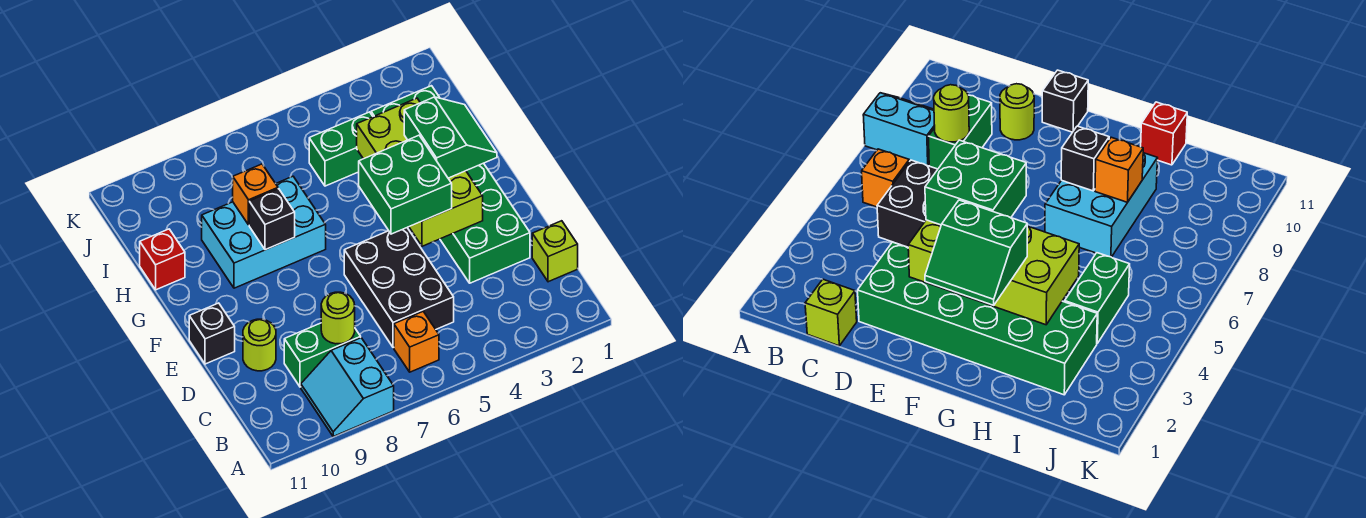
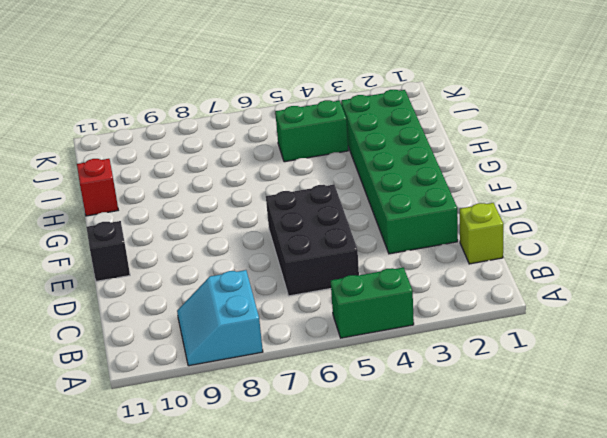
green brick A4:A5 level 1 -> green brick C8:C9 level 1
none -> orange brick B6 level 1
none -> lime round brick D10 level 1
none -> cyan brick G7:H9 level 1

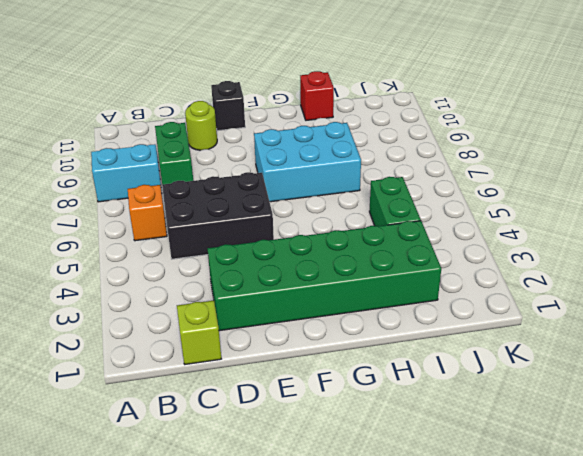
cyan brick F7:H8 level 1 -> cyan brick G7:H9 level 1
none -> lime round brick C8 level 2
none -> lime brick E3:H4 level 2
none -> black brick G8 level 2

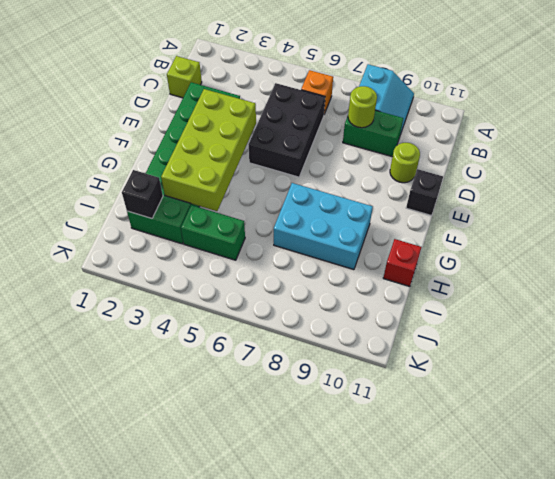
black brick I2 level 2 -> black brick G8 level 2
none -> orange brick H8 level 2
none -> green brick E4:F5 level 3
none -> green slope F2:G3 level 3 top 3

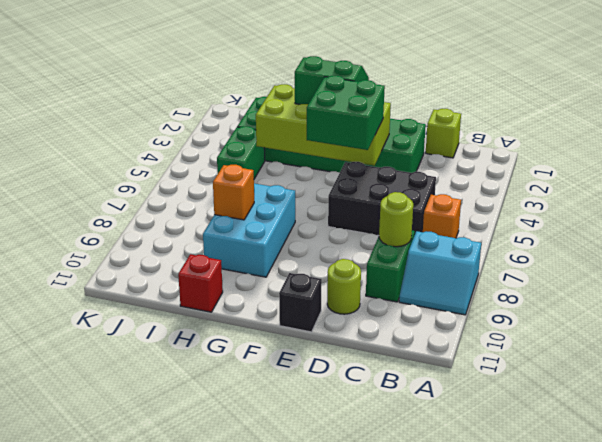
none -> black brick G8 level 2

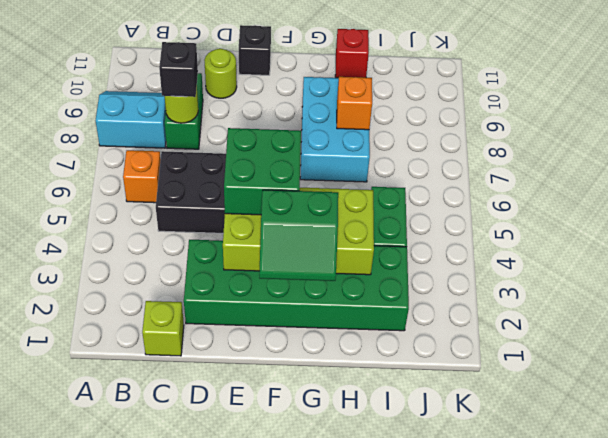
black brick C8 level 3 -> black brick G8 level 2

